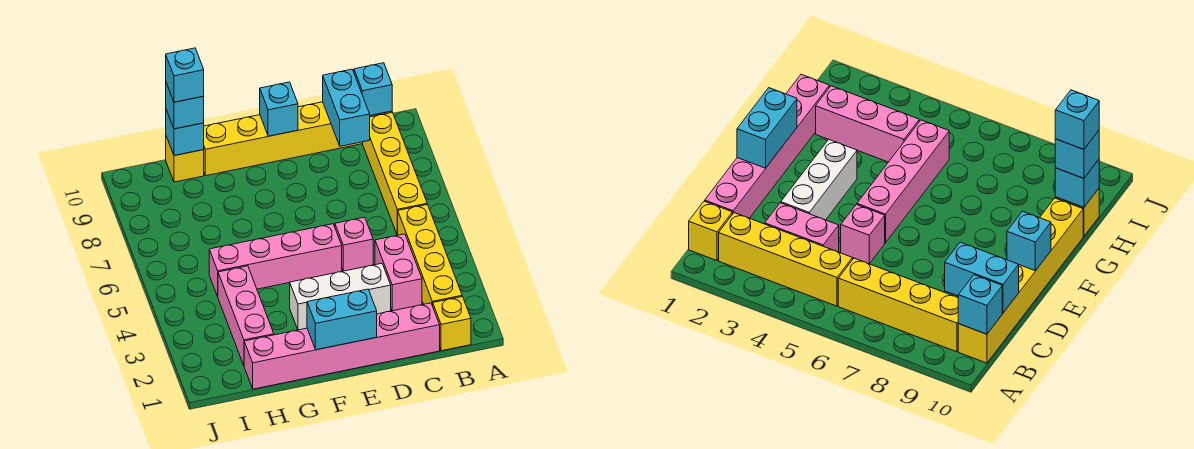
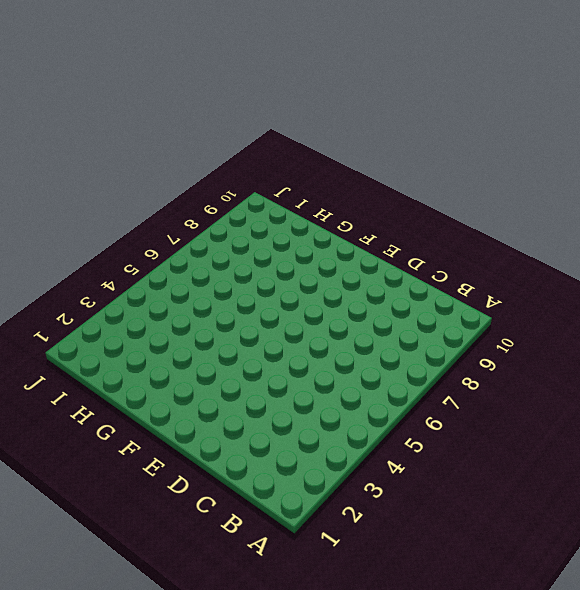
none -> yellow brick B1 level 1
none -> yellow brick B2:B5 level 1
none -> yellow brick B6:B9 level 1

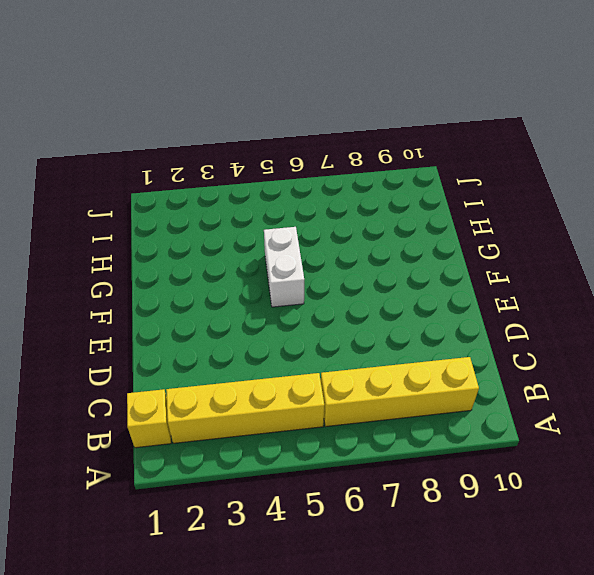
white brick F5:G5 level 1 -> pink brick E5:H5 level 1
none -> yellow brick B10:G10 level 1
none -> pink brick C1:H1 level 1
none -> pink brick C3:C4 level 1

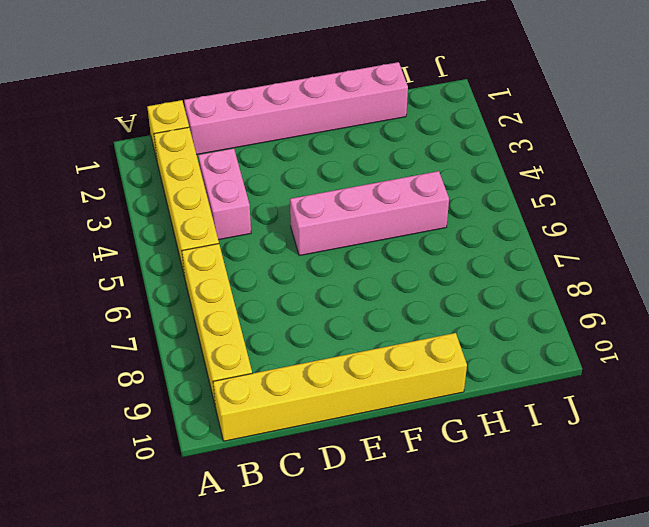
none -> white brick D3:F3 level 1
none -> pink brick D5 level 1
none -> pink brick H2:H4 level 1

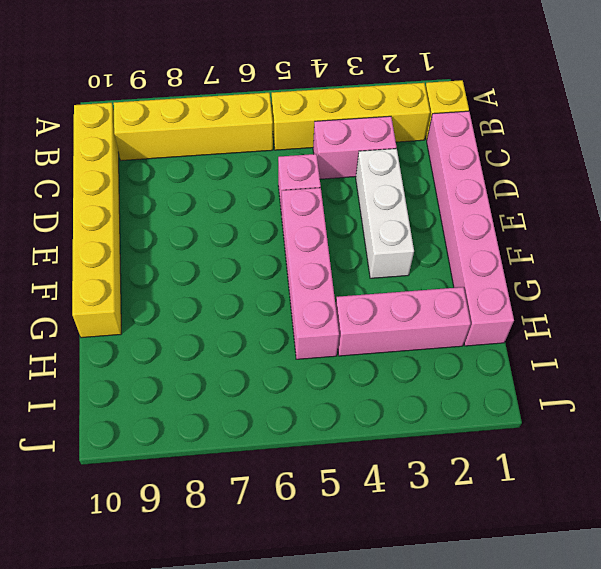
none -> yellow brick H10 level 1
none -> cyan brick B10 level 2
none -> cyan brick C9:C10 level 2

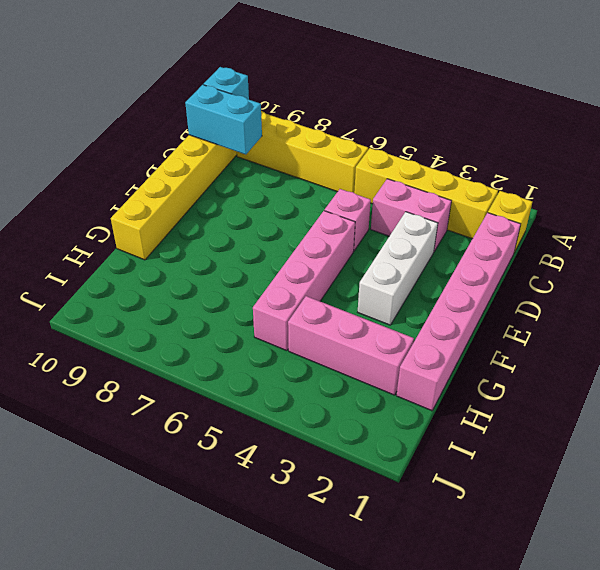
none -> yellow brick H10 level 1
none -> cyan brick E1:F1 level 2
none -> cyan brick E10 level 2

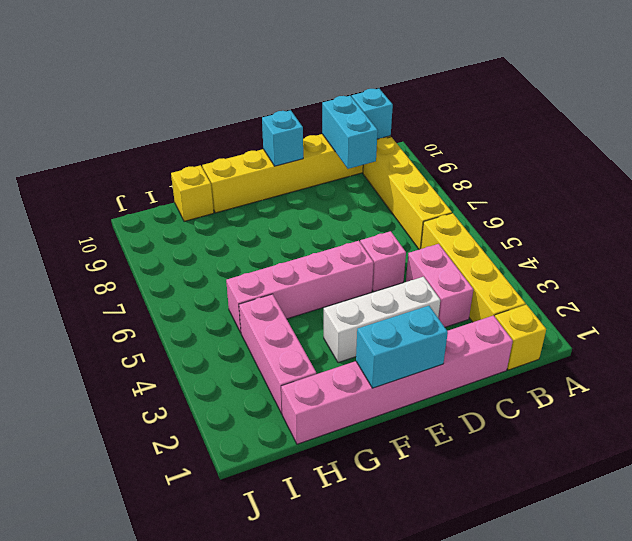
none -> cyan brick H10 level 2
none -> cyan brick H10 level 3
none -> cyan brick H10 level 4

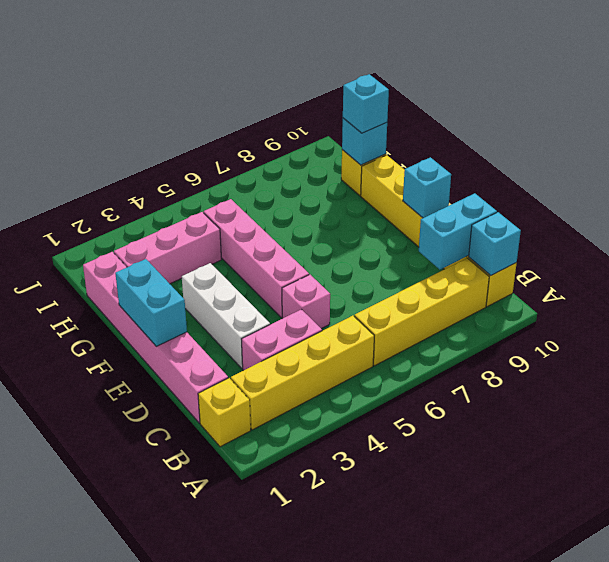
none -> cyan brick H10 level 4

